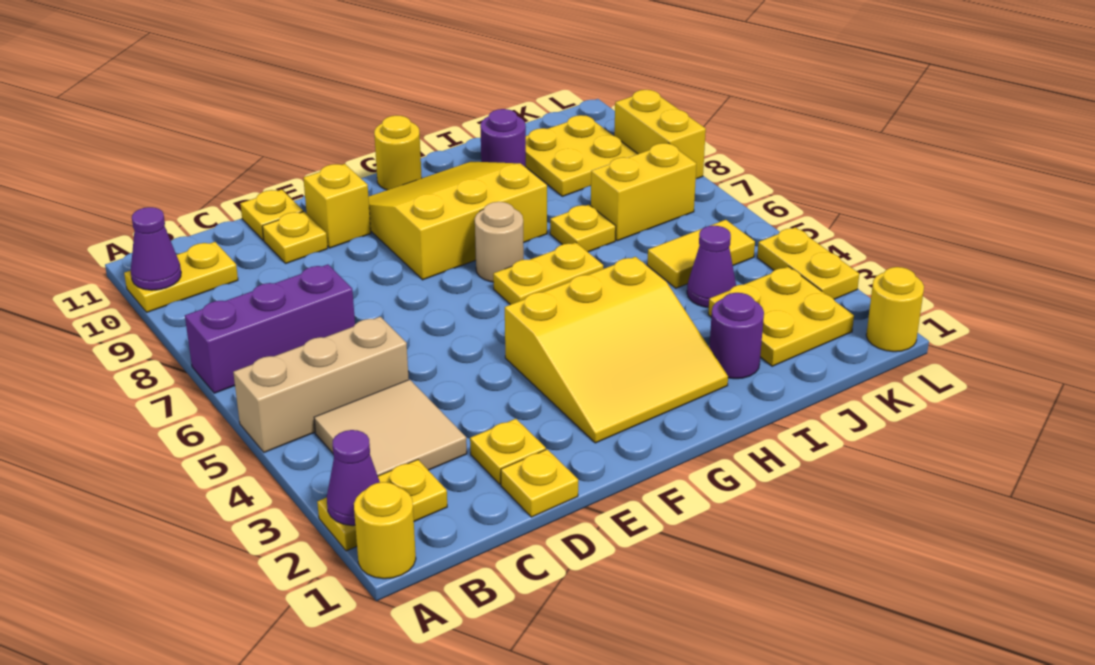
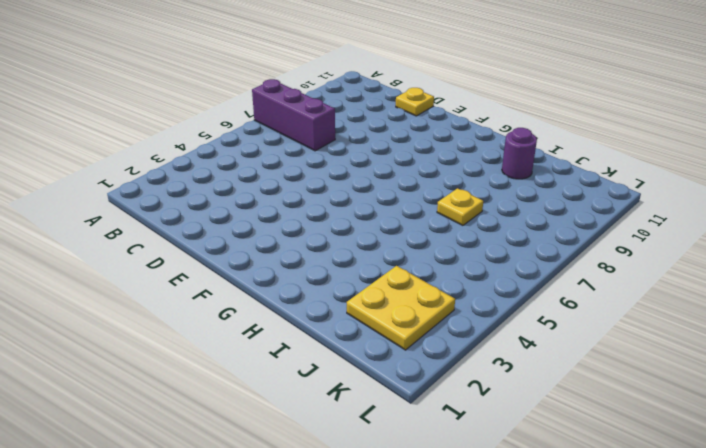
none -> yellow round brick A1 level 1
none -> yellow plate A2:B2 level 1
none -> tan brick A5:C5 level 1

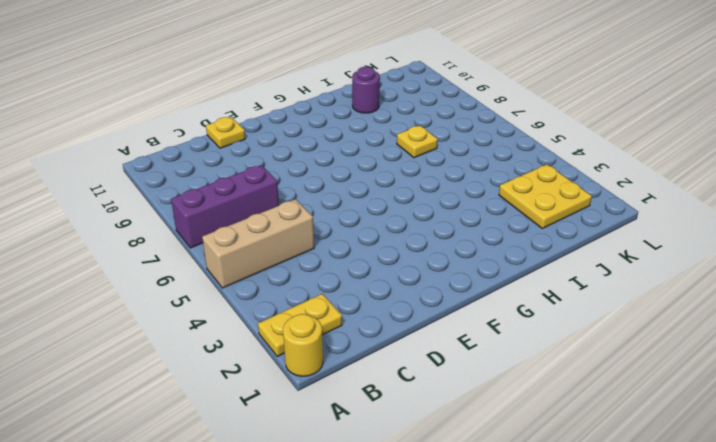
none -> yellow plate A10:B10 level 1
none -> tan tile B3:C4 level 1
none -> yellow plate D1 level 1

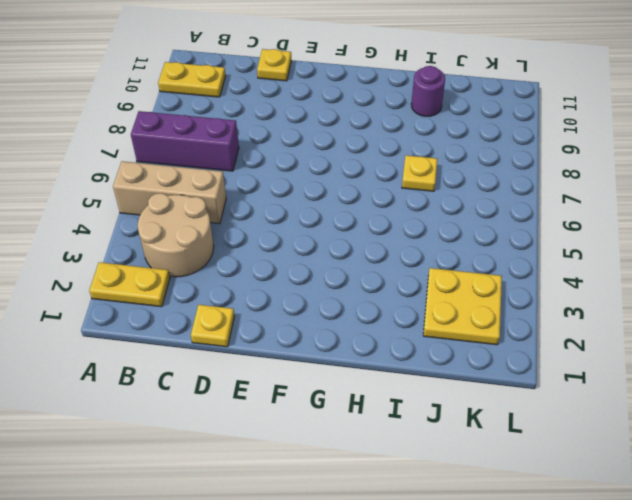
tan round brick B3:C4 level 1 -> tan tile B3:C4 level 1
none -> yellow round brick A1 level 1
none -> yellow plate D2 level 1
none -> yellow plate D10 level 1

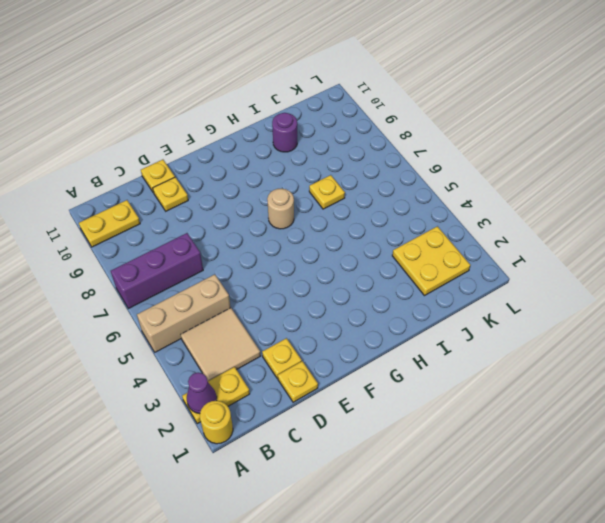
none -> yellow brick E10 level 1
none -> yellow slope F2:H4 level 1 top 4
none -> yellow slope F8:H10 level 1 top 8

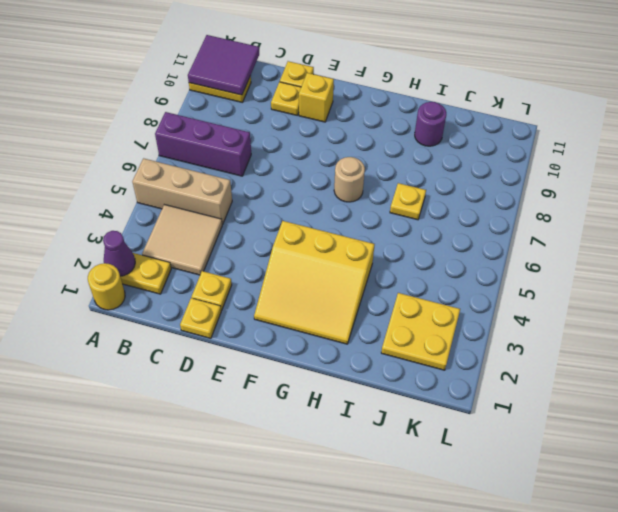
purple tile A10:B11 level 2 -> purple cone A10 level 2
none -> yellow slope F8:H10 level 1 top 8
none -> yellow plate G6:H6 level 1
none -> yellow round brick G11 level 1

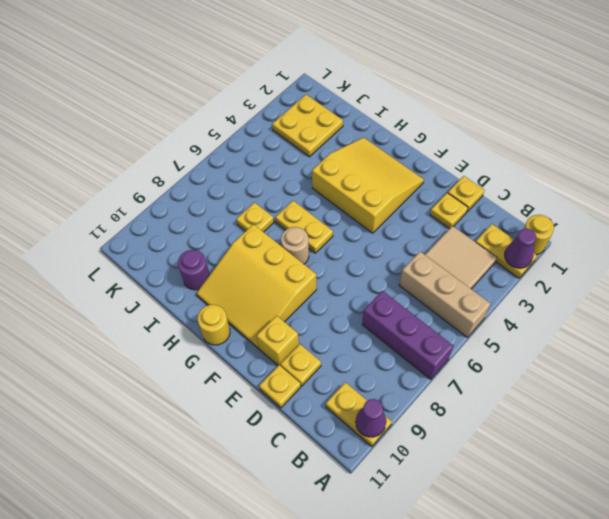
none -> purple round brick I2 level 1
none -> purple cone J4 level 1
none -> yellow tile J5:K5 level 1

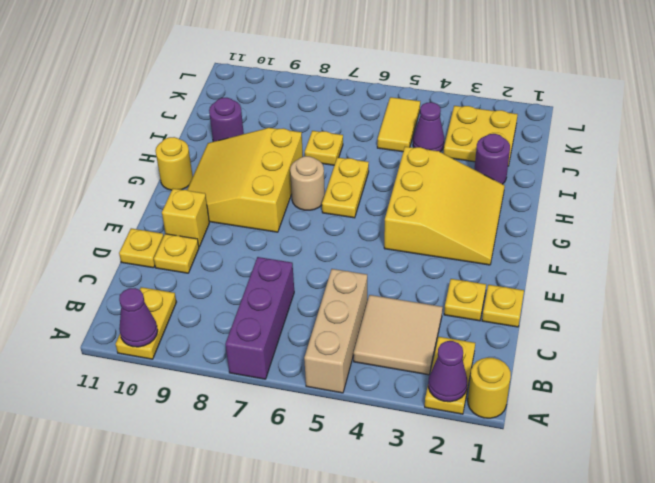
none -> yellow brick J7:K7 level 1
none -> yellow plate J9:K10 level 1
none -> yellow round brick L1 level 1

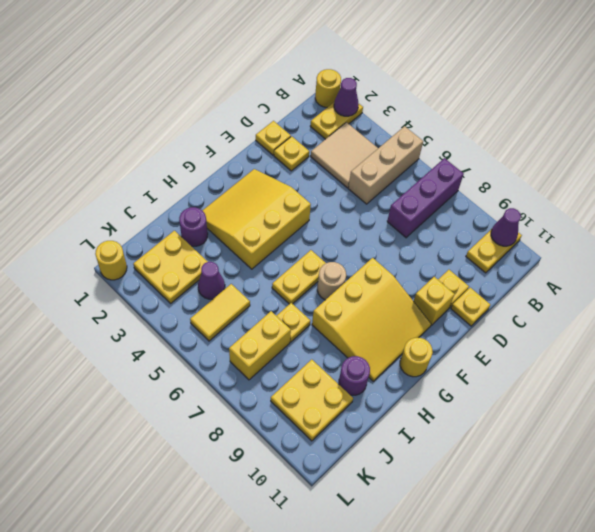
none -> yellow plate L3:L4 level 1
none -> yellow brick L8:L9 level 1

